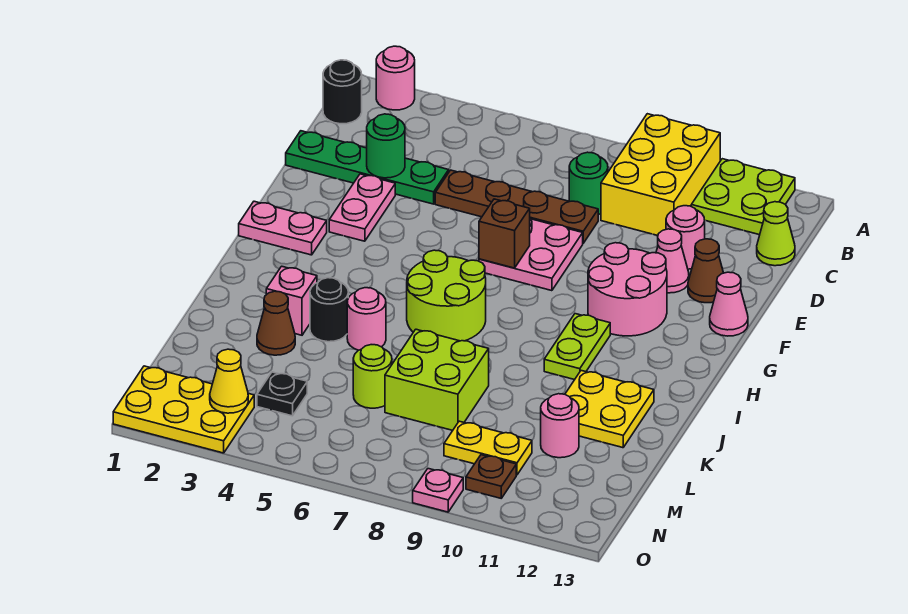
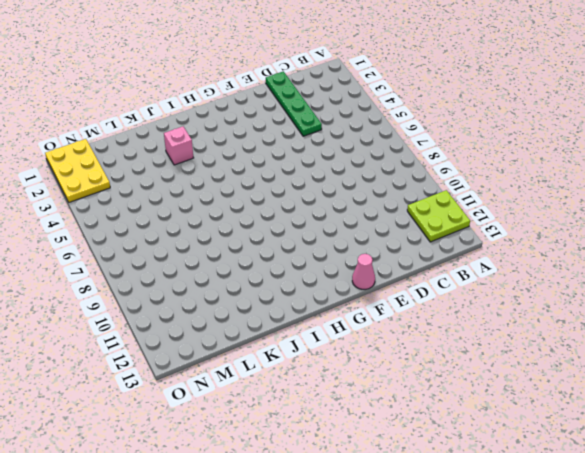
none -> pink round brick A2 level 1
none -> yellow brick A9:C10 level 1
none -> black round brick B1 level 1
none -> green round brick C8 level 1

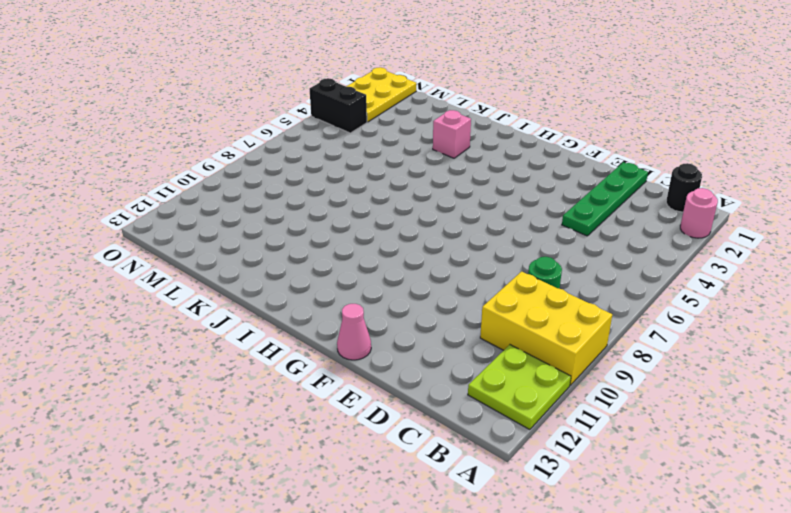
black brick N4:O4 level 1 -> none
none -> lime cone C13 level 1
none -> brown plate D5:D8 level 1
none -> pink round brick D11 level 1
none -> pink plate E3:F3 level 1

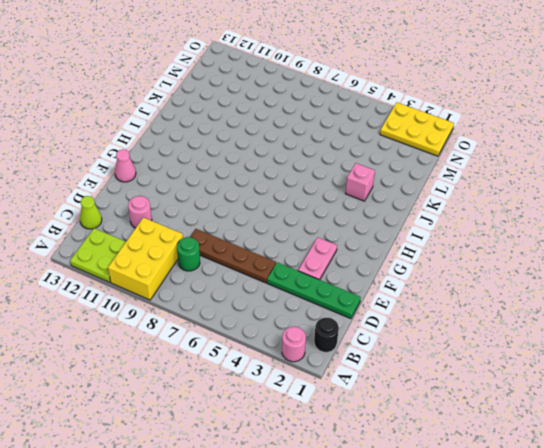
none -> pink plate E7:F8 level 1
none -> pink cone E11 level 1
none -> brown cone E12 level 1
none -> pink round brick F10:G11 level 1

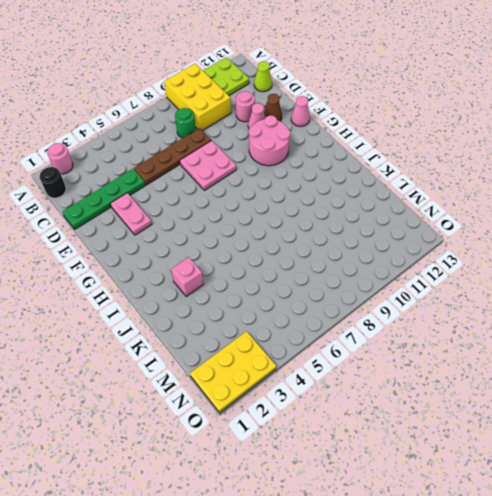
none -> pink plate G1:G2 level 1
none -> lime round brick H6:I7 level 1
none -> lime plate H10:I10 level 1
none -> black round brick J4 level 1

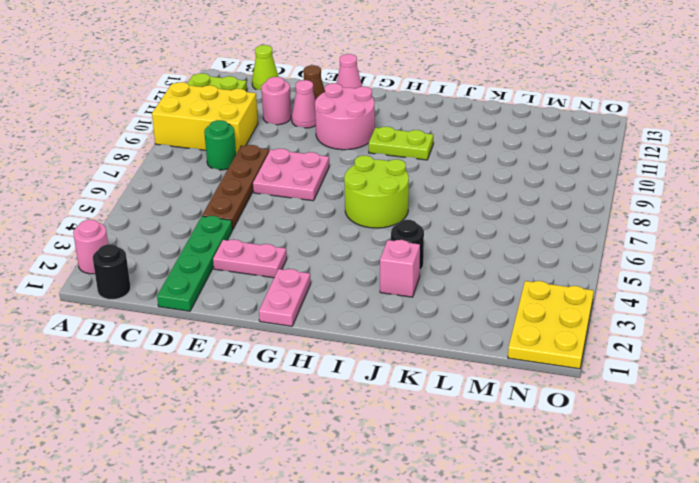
none -> pink round brick J5 level 1
none -> yellow plate J11:K12 level 1
none -> brown cone K3 level 1
none -> lime brick K7:L8 level 1

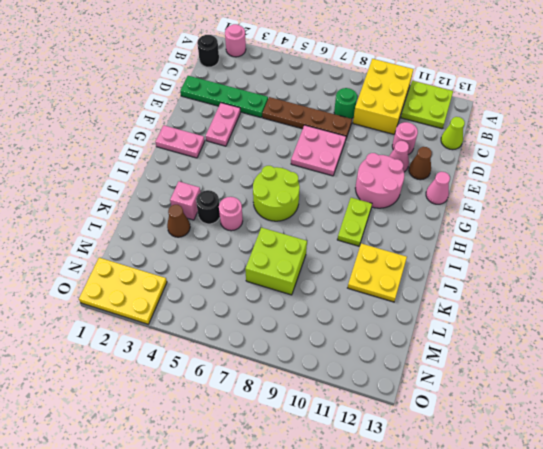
none -> lime round brick L6 level 1
none -> pink round brick L11 level 1
none -> black plate M4 level 1
none -> yellow plate M9:M10 level 1

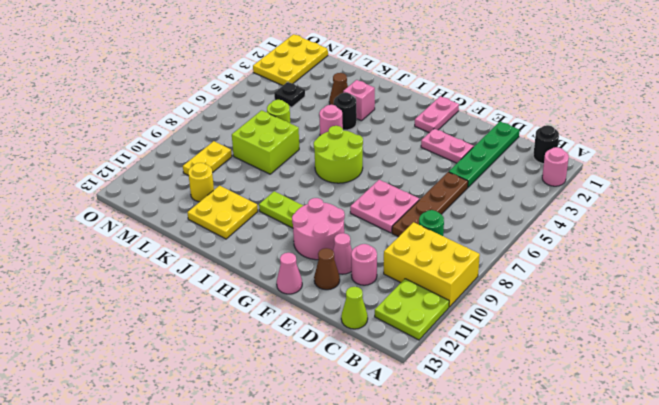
yellow round brick L11 level 1 -> pink round brick L11 level 1
none -> brown plate N10 level 1
none -> pink plate O9 level 1
none -> green round brick D3 level 2
none -> brown brick F7 level 2

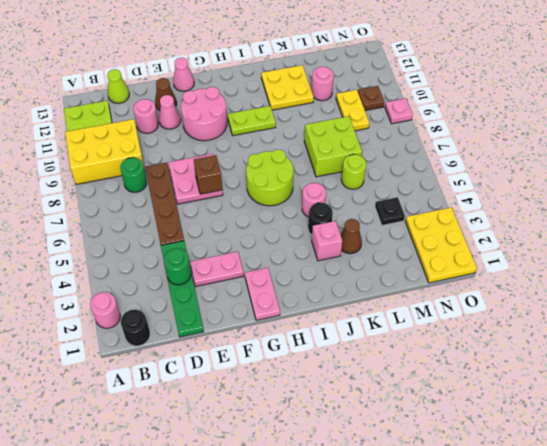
none -> yellow cone N3 level 2

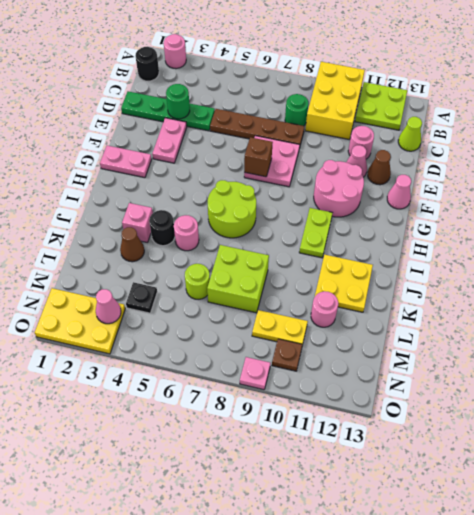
pink cone N3 level 2 -> yellow cone N3 level 2

